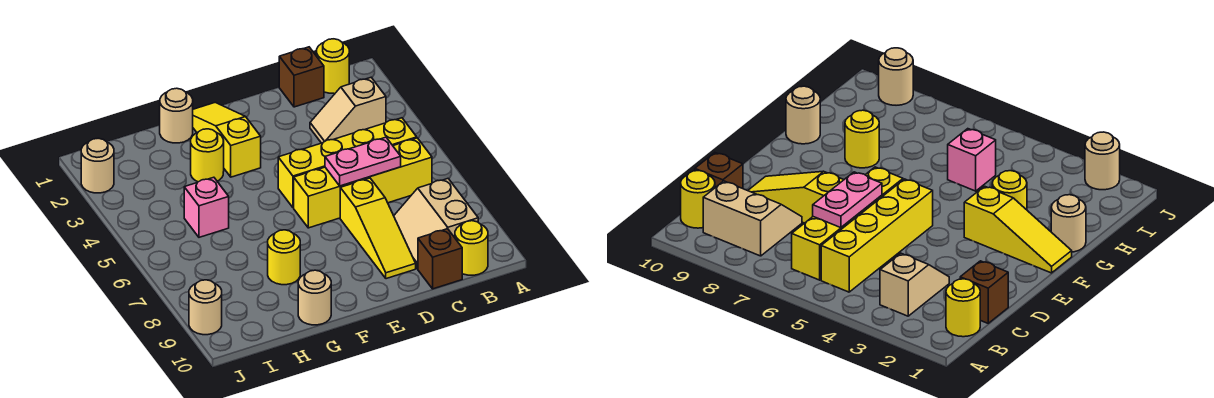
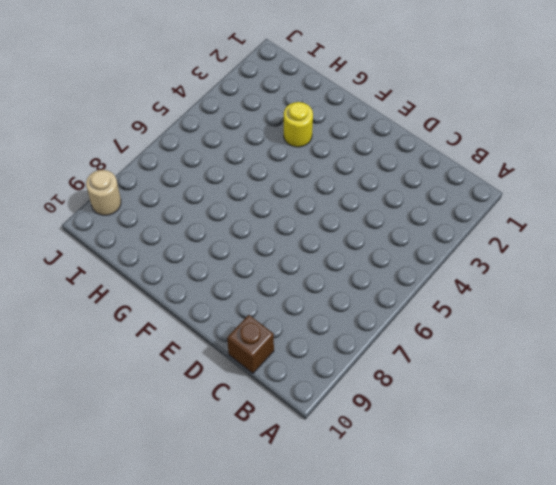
none -> yellow round brick B1 level 1
none -> tan slope B3:C3 level 1 top B
none -> yellow brick B5:E5 level 1

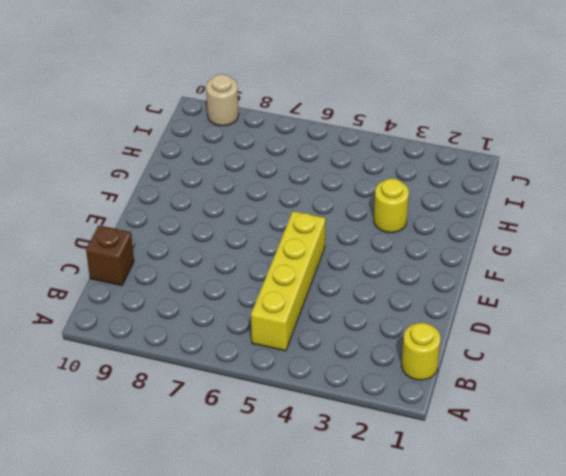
none -> tan slope B3:C3 level 1 top B
none -> yellow brick B6:E6 level 1
none -> tan slope B8:C9 level 1 top B

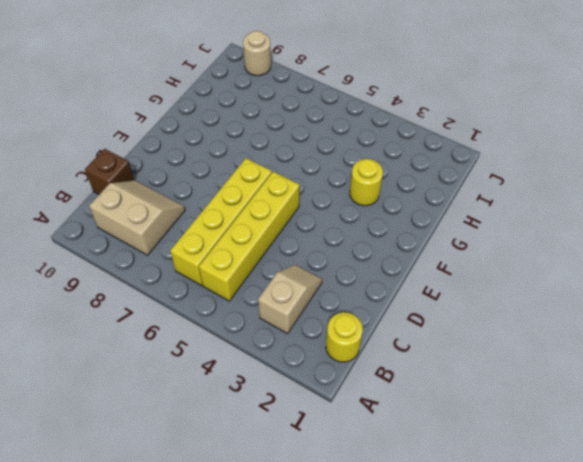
none -> yellow round brick B10 level 1
none -> brown brick C1 level 1
none -> yellow slope D7:D9 level 1 top 7

